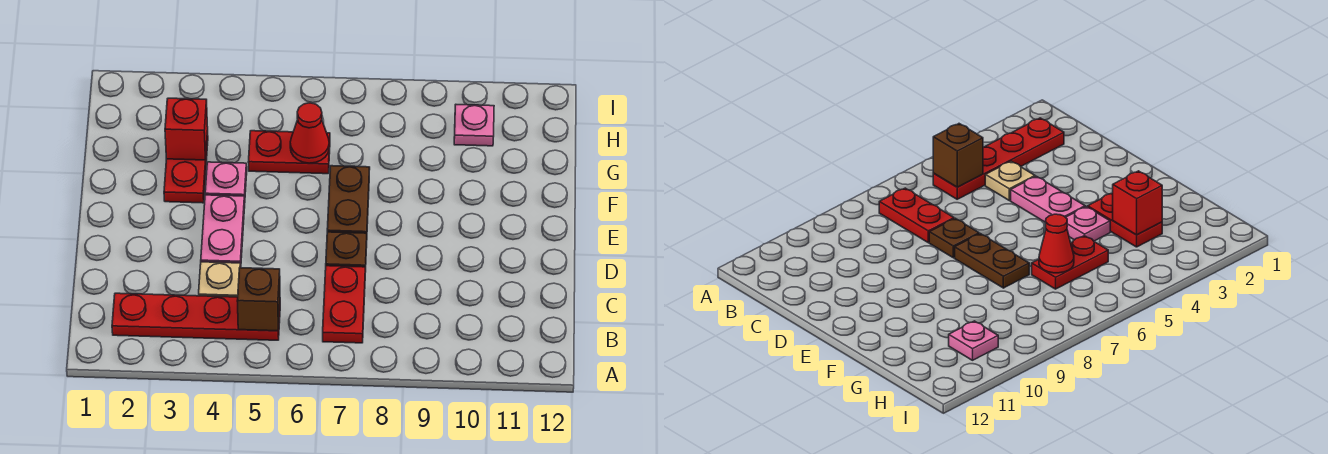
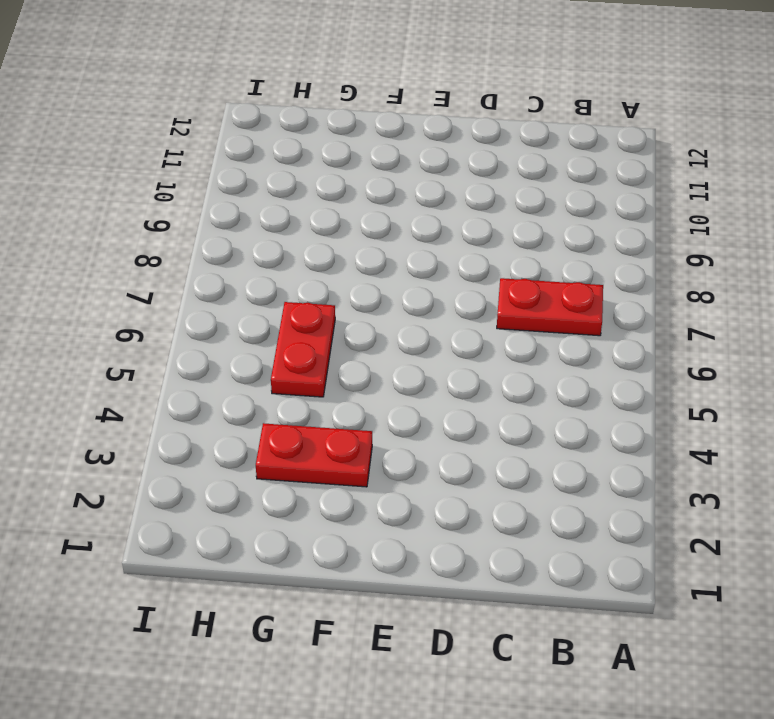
none -> red plate B2:B5 level 1
none -> tan plate C4 level 1
none -> pink plate D4:E4 level 1

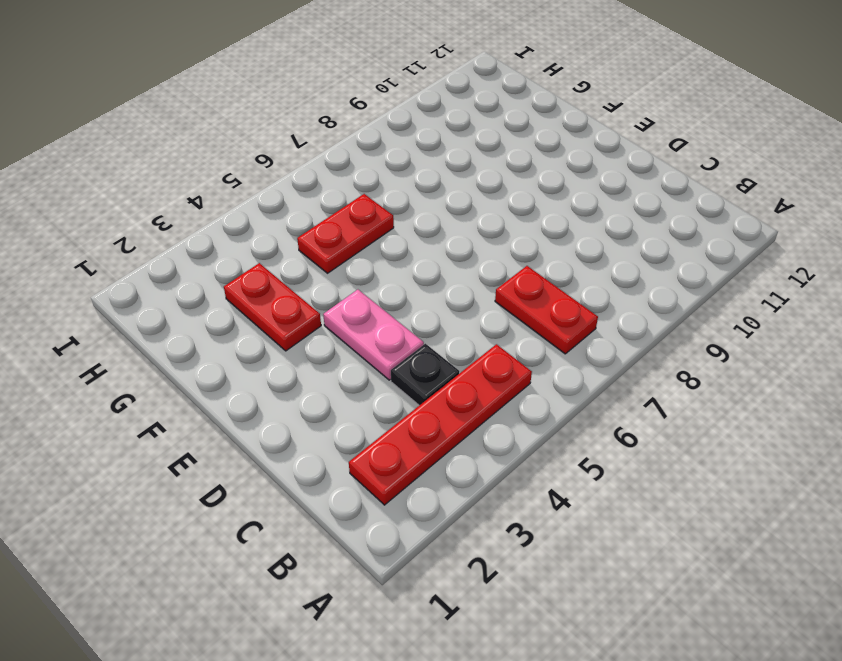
black plate C4 level 1 -> tan plate C4 level 1
none -> brown plate D7 level 1
none -> brown plate E7:F7 level 1
none -> pink plate F4 level 1

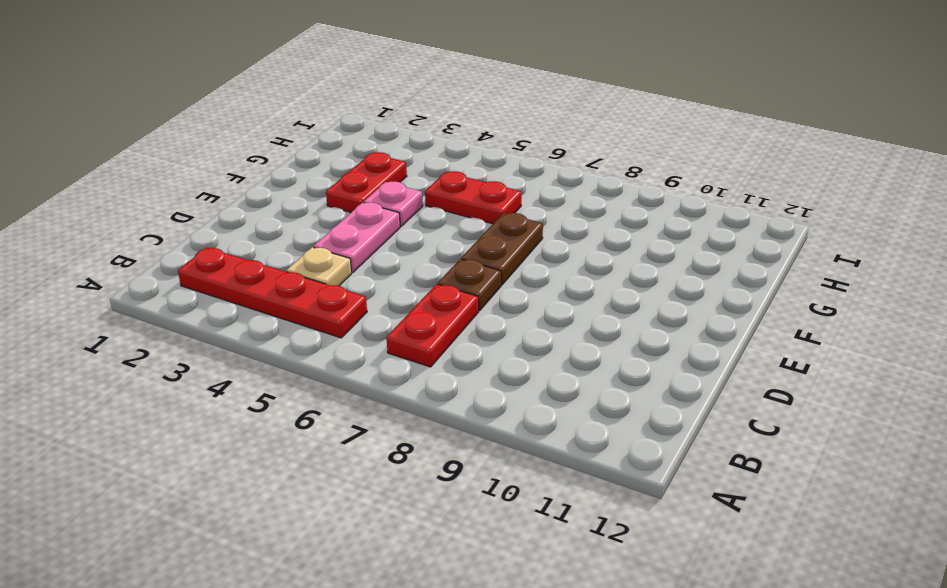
none -> pink plate H10 level 1
none -> brown brick B5 level 2
none -> red brick G3 level 2

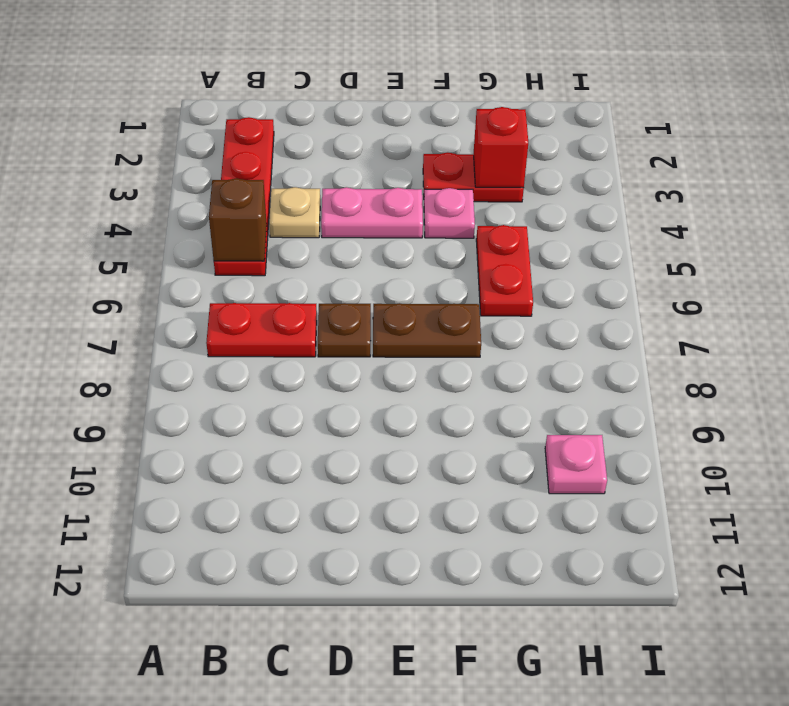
none -> red cone G6 level 2

